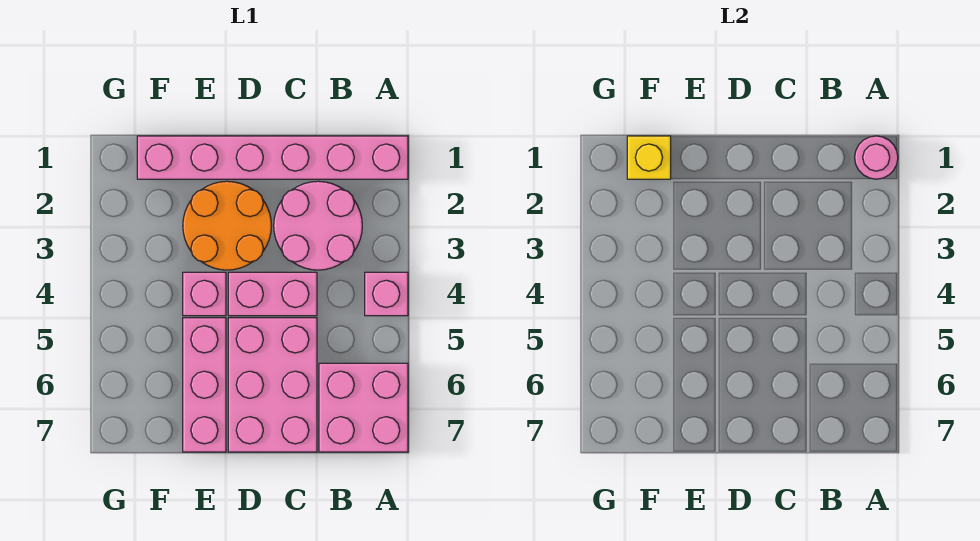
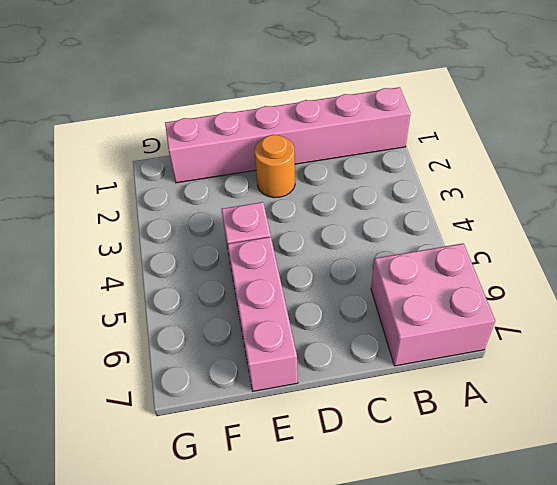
orange round brick D2 level 1 -> orange round brick D2:E3 level 1
none -> pink brick A4 level 1
none -> pink round brick B2:C3 level 1

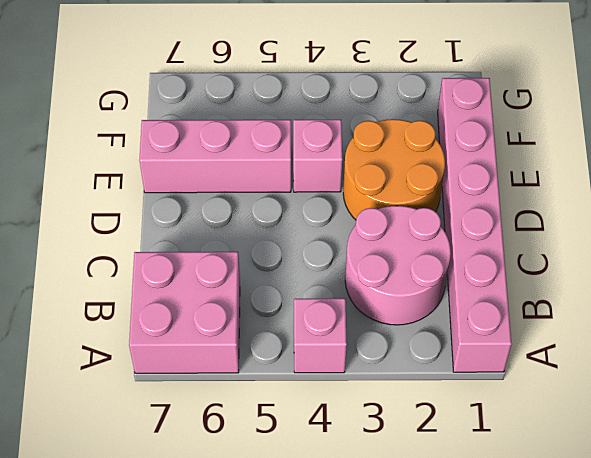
none -> pink brick C4:D4 level 1
none -> pink brick C5:D7 level 1

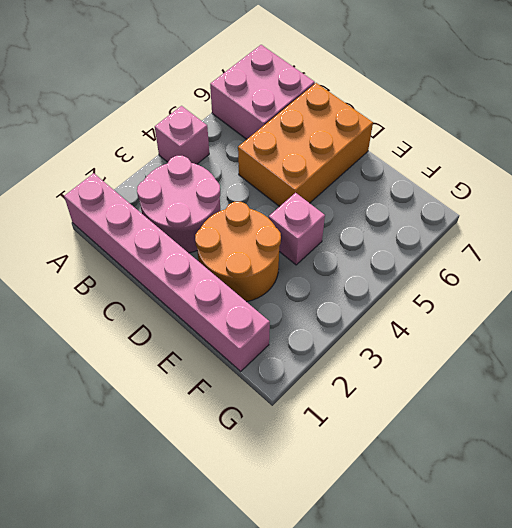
orange brick C5:D7 level 1 -> pink brick C5:D7 level 1
none -> pink brick C4:D4 level 1
none -> pink brick E5:E7 level 1

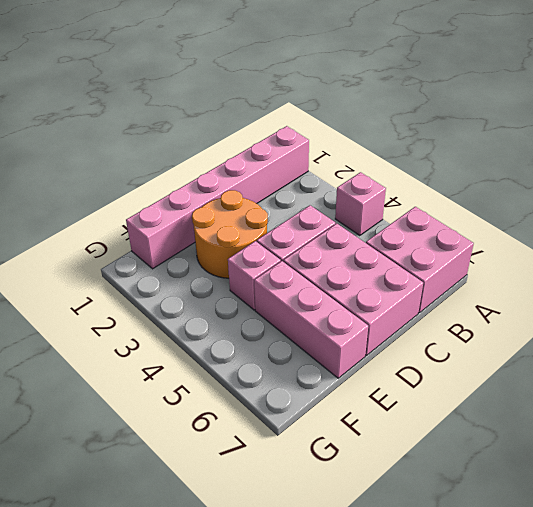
none -> pink round brick B2:C3 level 1
none -> pink round brick A1 level 2

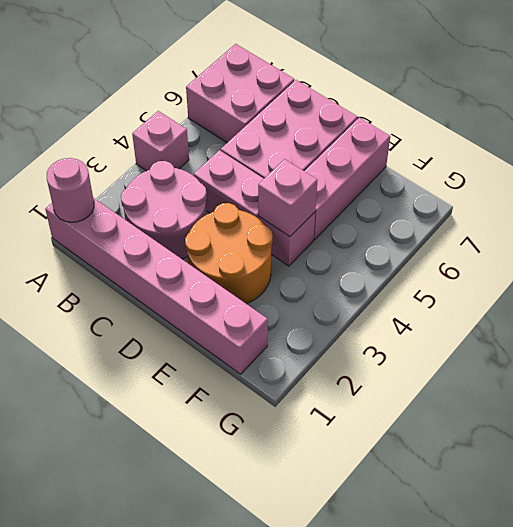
pink brick E4 level 2 -> none
none -> yellow brick F1 level 2

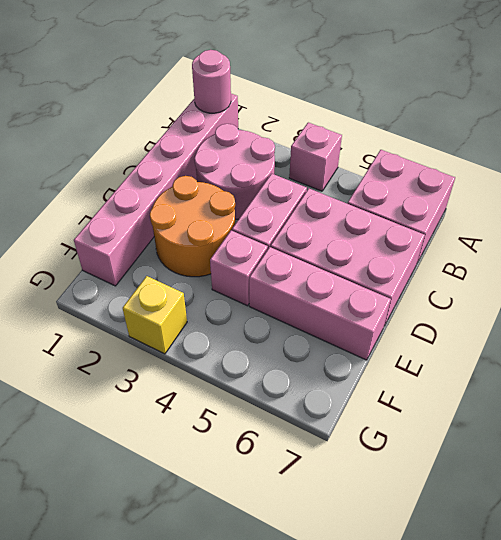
yellow brick G3 level 1 -> yellow brick F1 level 2

